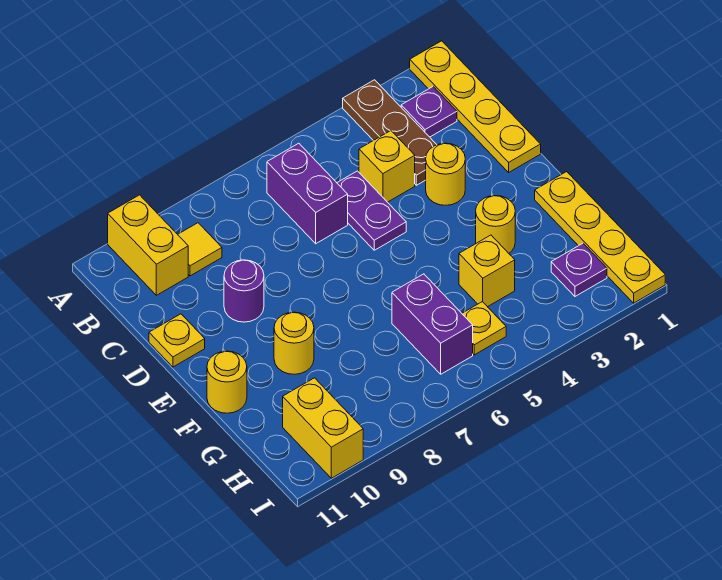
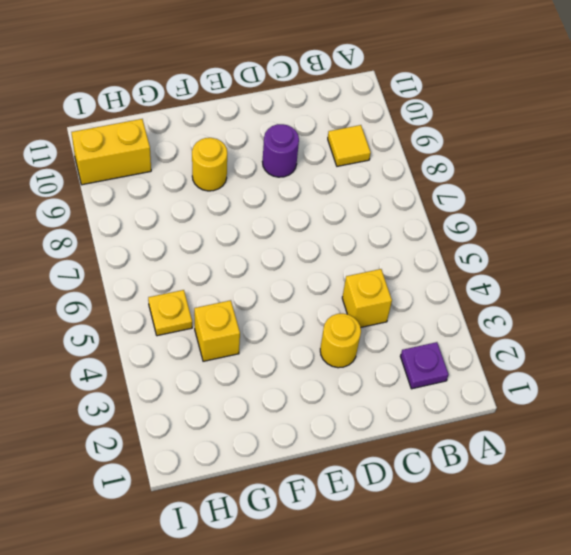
none -> yellow plate A1:D1 level 1
none -> brown plate A3:C3 level 1
none -> yellow brick A10:B10 level 1

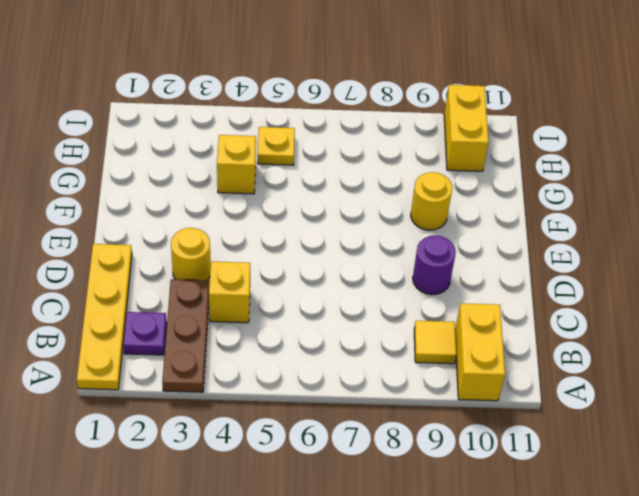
none -> purple brick B6:C6 level 1
none -> purple plate C5:D5 level 1
none -> yellow plate D11 level 1

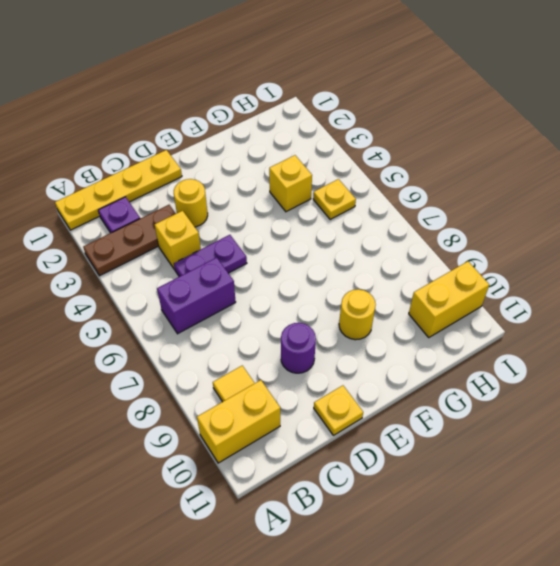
none -> yellow plate F1:I1 level 1
none -> yellow round brick F3 level 1
none -> yellow round brick F11 level 1

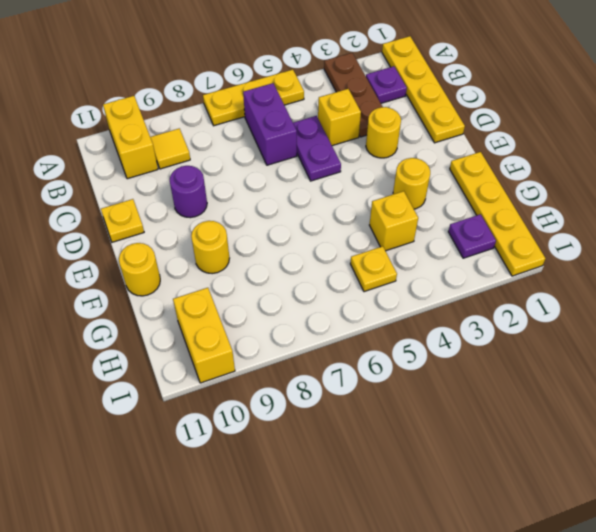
yellow plate A5:A7 level 1 -> none
none -> purple brick G6:H6 level 1

